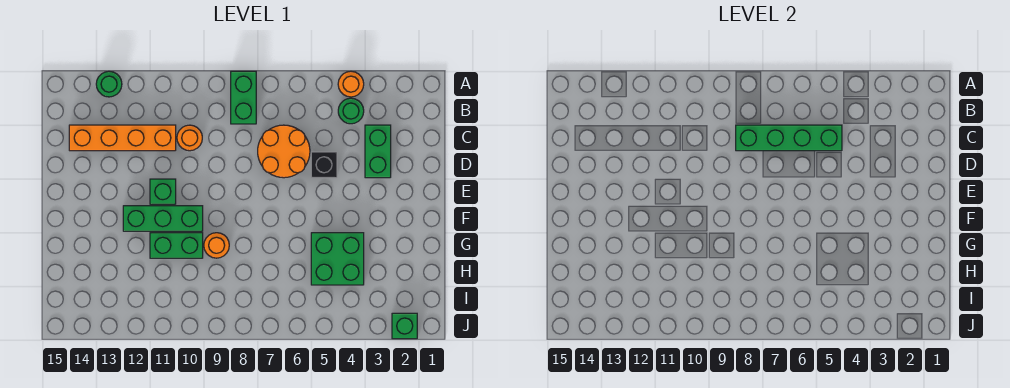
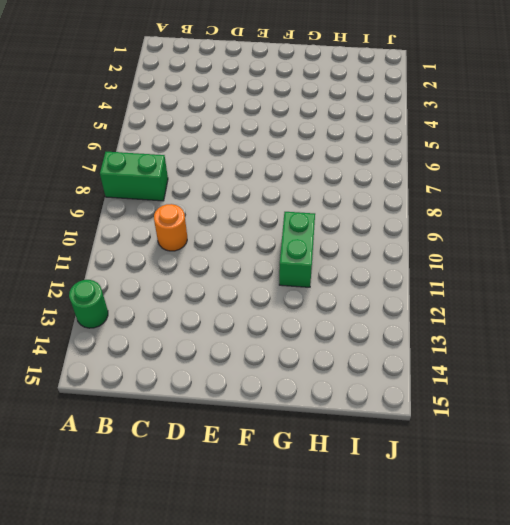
none -> orange round brick A4 level 1
none -> green round brick B4 level 1
none -> green brick C3:D3 level 1

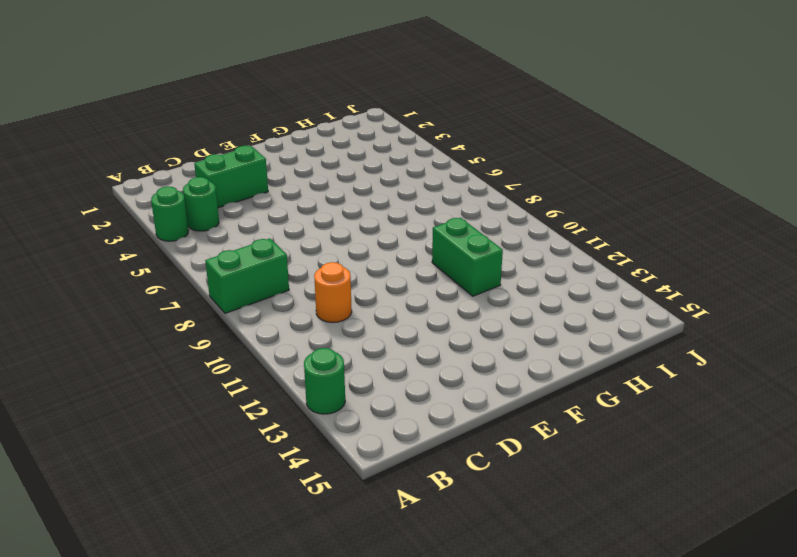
green round brick A4 level 1 -> orange round brick A4 level 1
none -> orange round brick C6:D7 level 1
none -> orange brick C11:C14 level 1
none -> black brick D5 level 1

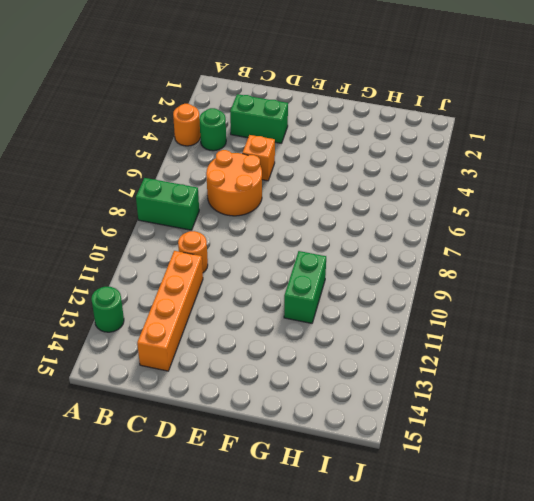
orange brick D5 level 1 -> black brick D5 level 1
none -> green brick E11 level 1
none -> green brick F10:F12 level 1
none -> green brick G4:H5 level 1

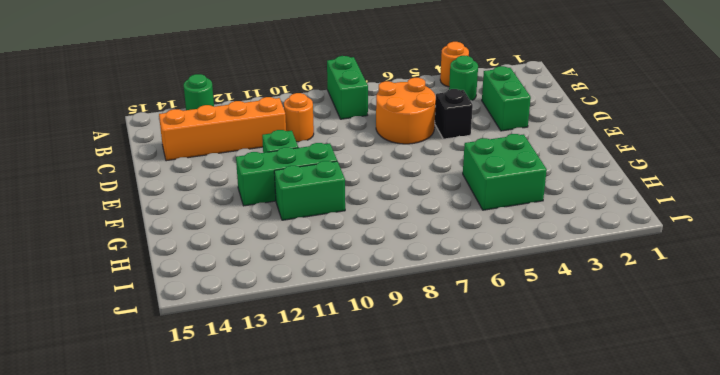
none -> orange round brick G9 level 1
none -> green brick J2 level 1
none -> green brick C5:C8 level 2

